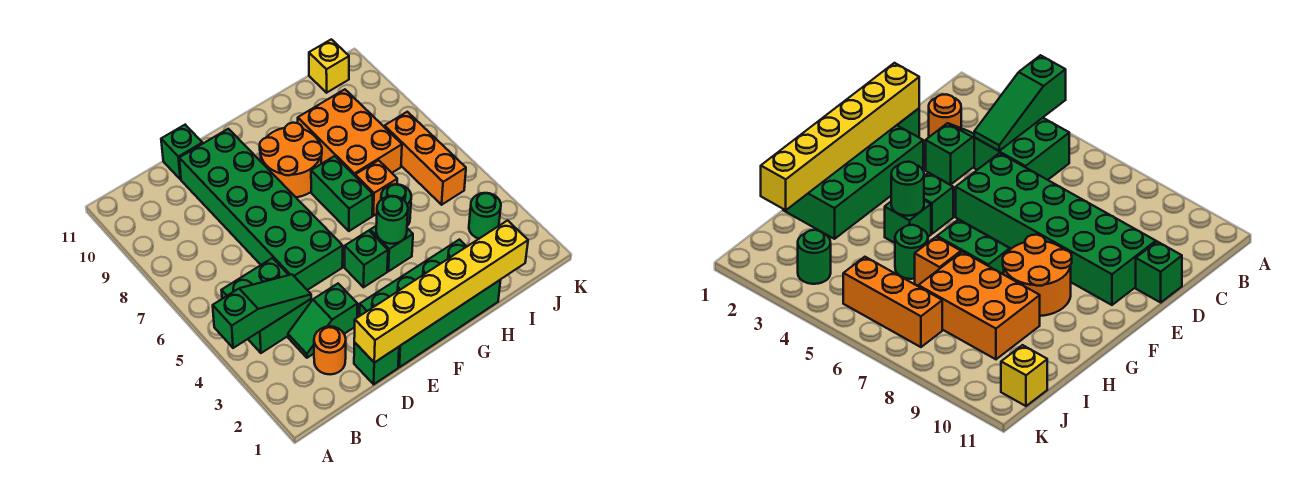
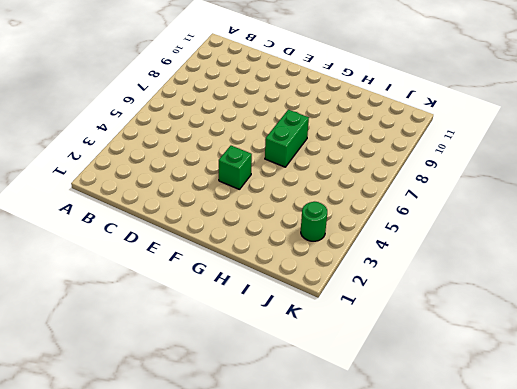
none -> green brick B4:C5 level 1
none -> orange round brick C2 level 1
none -> green slope C3:D3 level 1 top D

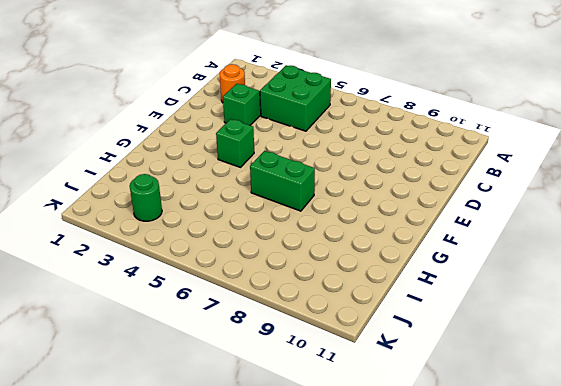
none -> green brick D1 level 1
none -> green brick D5:E10 level 1
none -> green brick D11 level 1

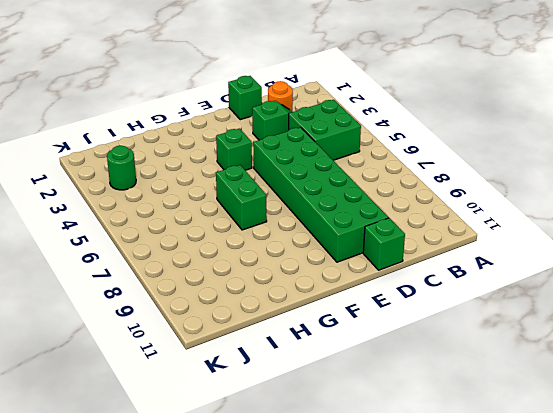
none -> green brick E1:H2 level 1
none -> orange round brick F8:G9 level 1
none -> green brick G4 level 1

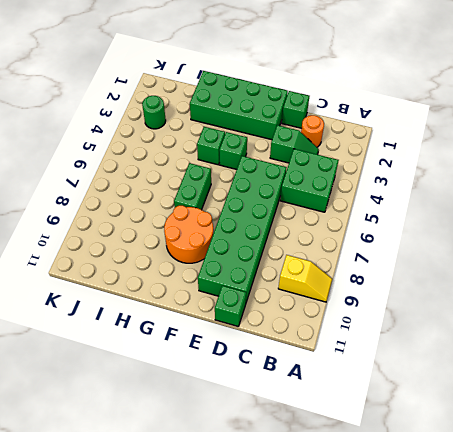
yellow slope A9:B9 level 1 top B -> none
none -> green round brick H5 level 1
none -> orange brick H6 level 1
none -> orange brick H7:I9 level 1

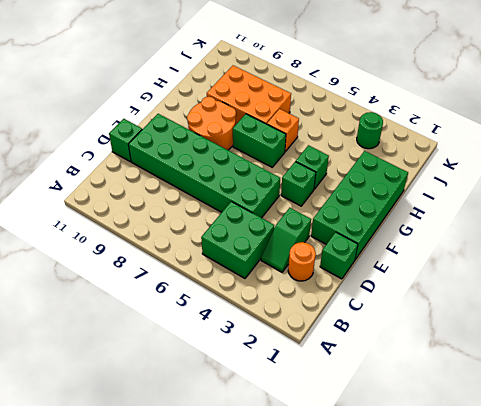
none -> green round brick H5 level 1
none -> orange brick J5:J7 level 1
none -> yellow brick J11 level 1

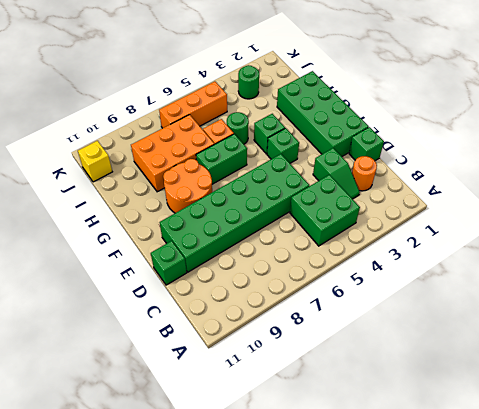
none -> green slope A4:C4 level 2 top A
none -> yellow brick D1:I1 level 2
none -> green round brick G4 level 2

